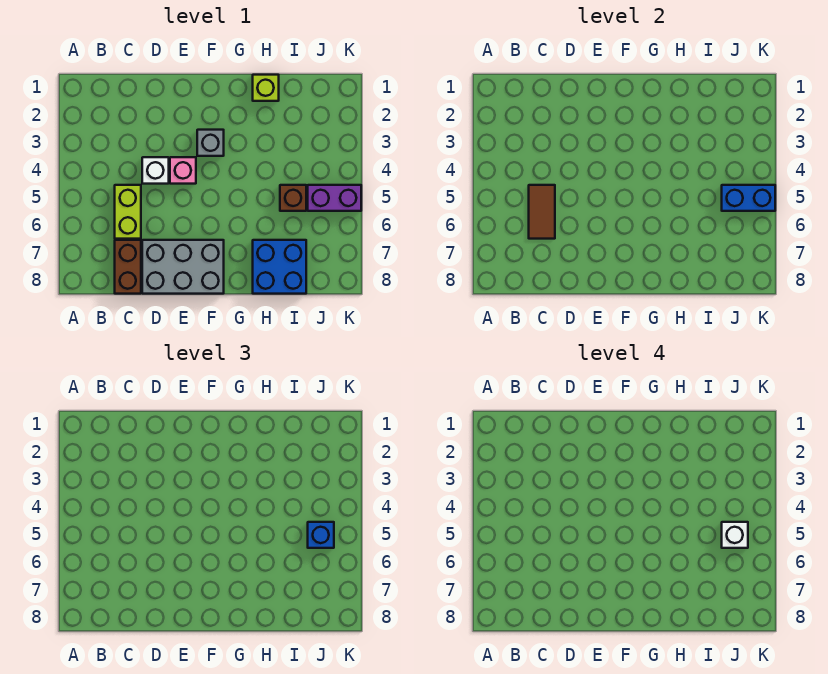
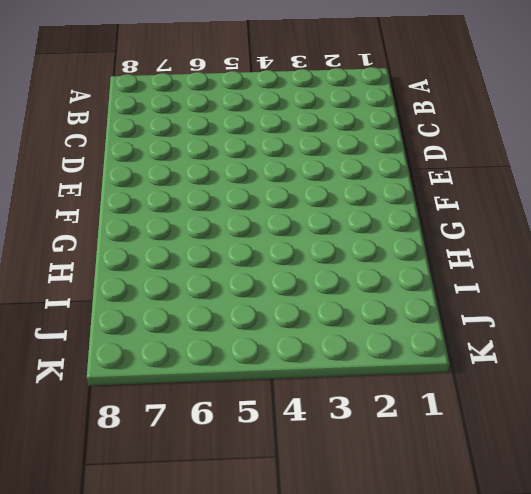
none -> lime brick C5:C6 level 1
none -> brown brick C7:C8 level 1
none -> white brick D4 level 1

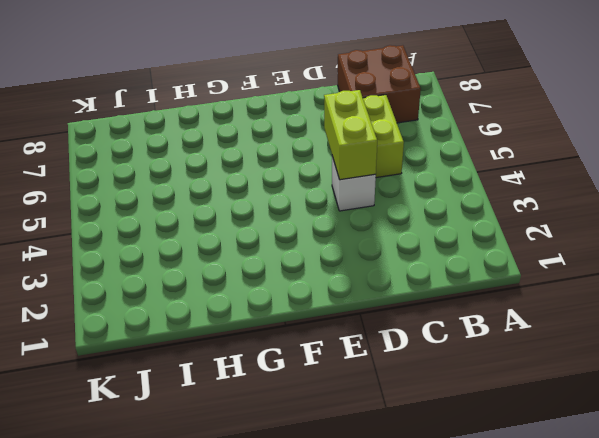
brown brick B7:C8 level 1 -> brown brick C7:C8 level 1
lime brick D4:D5 level 2 -> none
none -> grey brick D7:F8 level 1
none -> pink brick E4 level 1
none -> grey brick F3 level 1

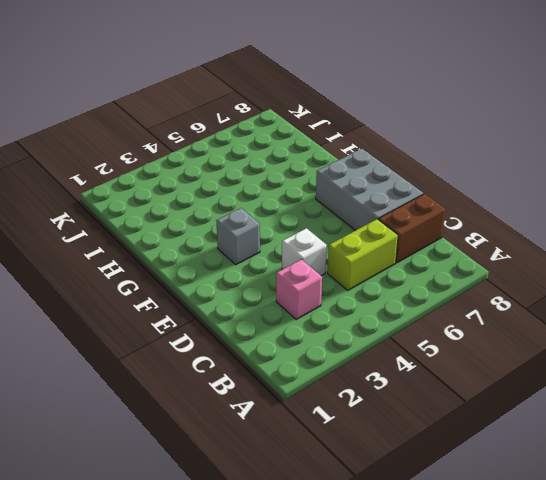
pink brick C3 level 1 -> pink brick E4 level 1
none -> lime brick H1 level 1
none -> blue brick H7:I8 level 1
none -> brown brick I5 level 1

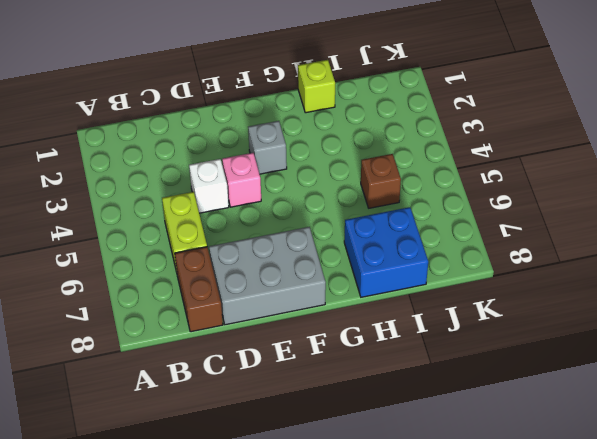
none -> purple brick J5:K5 level 1
none -> brown tile C5:C6 level 2
none -> blue brick J5:K5 level 2

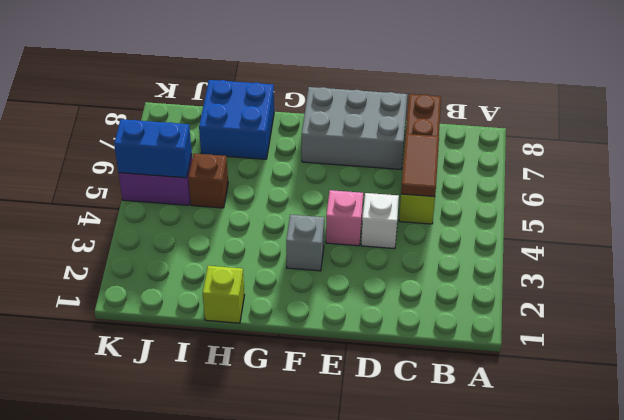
none -> blue brick J5 level 3
none -> white brick J5 level 4

